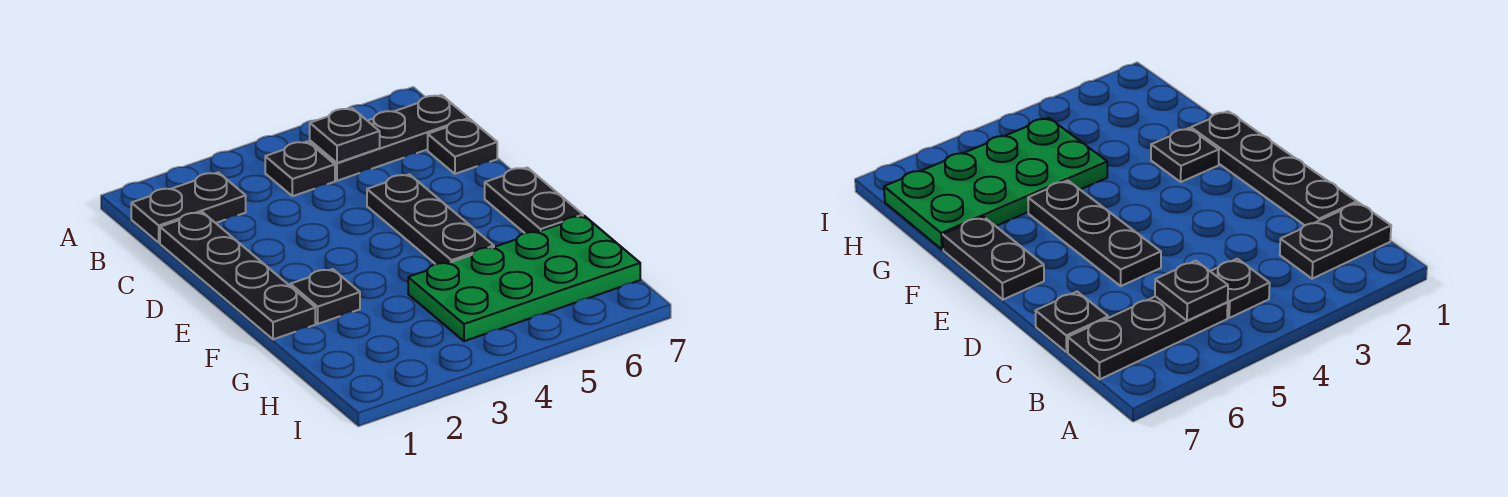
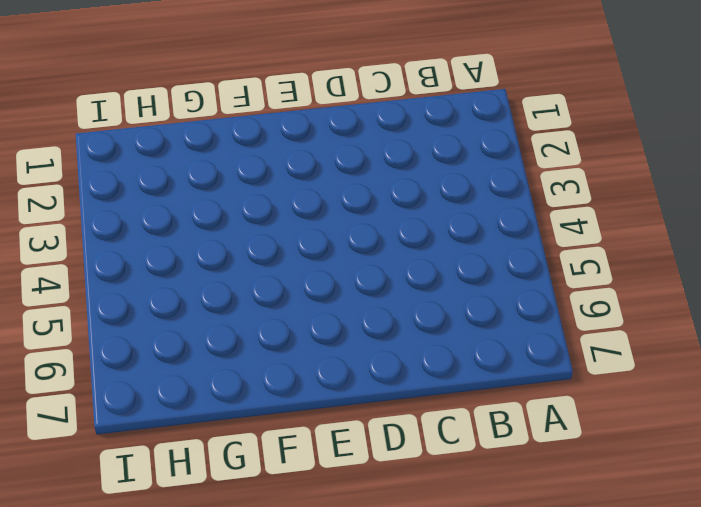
none -> black plate B1:B2 level 1
none -> black plate B4 level 1

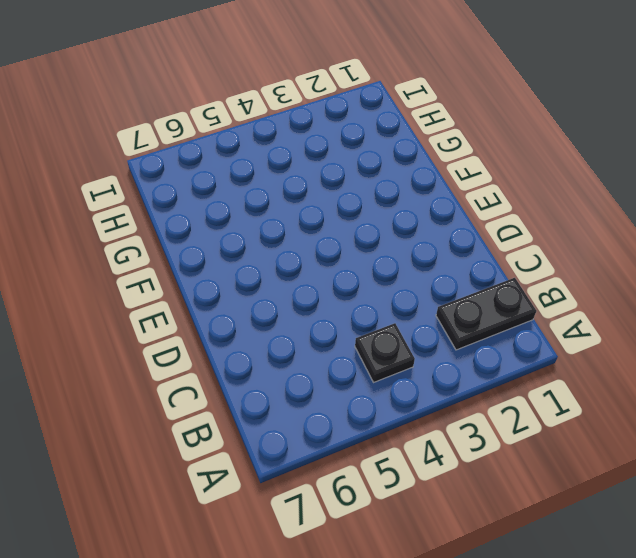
none -> black plate B5:B7 level 1
none -> black plate C1:F1 level 1

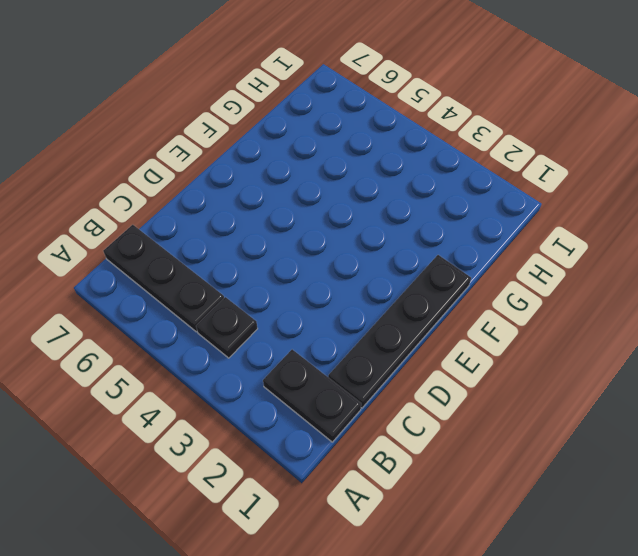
none -> black plate C7 level 1
none -> black plate D5:F5 level 1

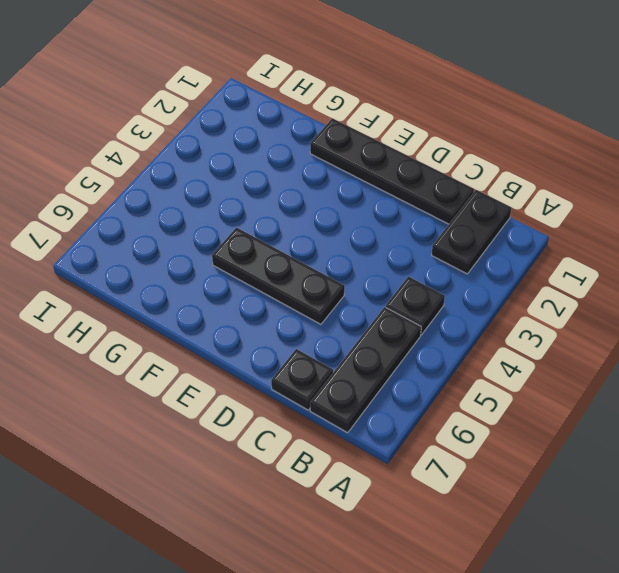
none -> black plate E7:F7 level 1
none -> black plate F2 level 1

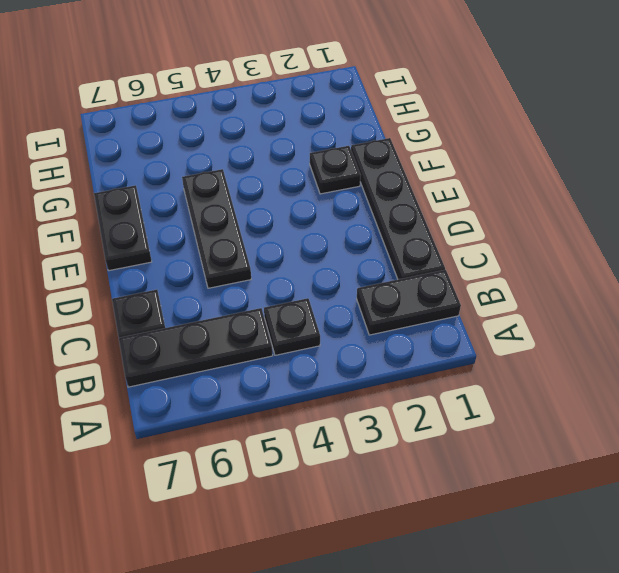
none -> green plate G4:H7 level 1
none -> black plate B5 level 2

